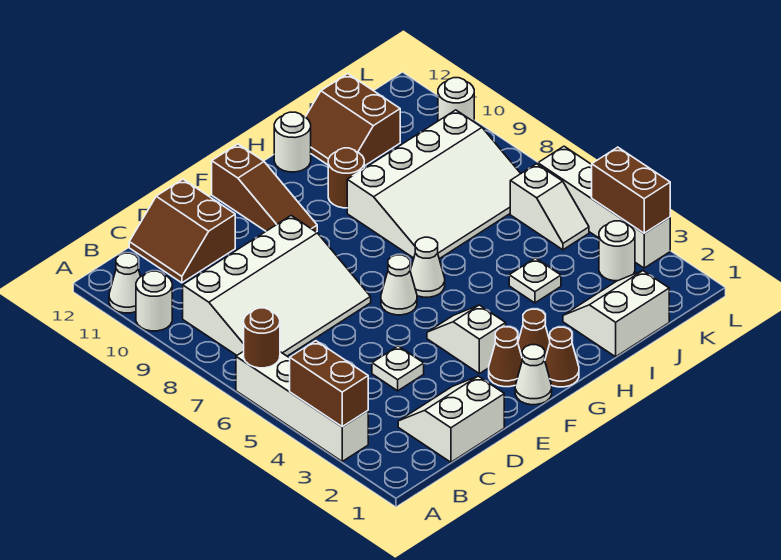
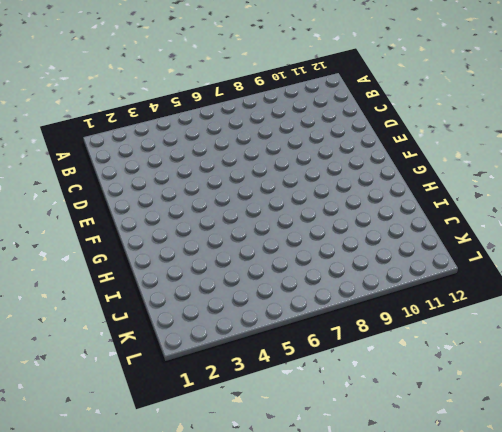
none -> white brick A3:A6 level 1
none -> white round brick A10 level 1
none -> white cone A11 level 1

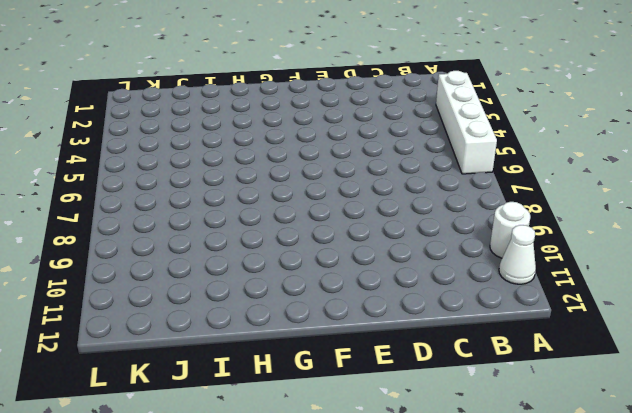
none -> white slope B7:E9 level 1 top 9
none -> white slope C1:D2 level 1 top 1
none -> brown slope C11:D12 level 1 top D

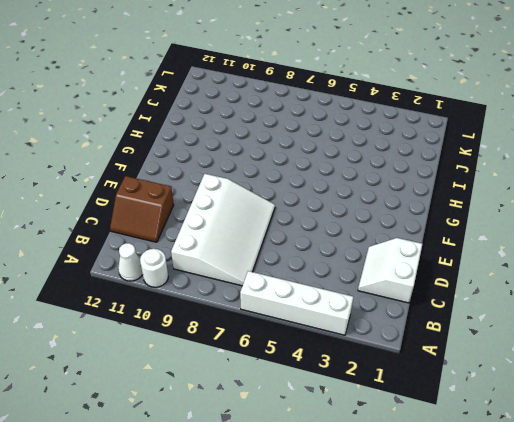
none -> white plate D4 level 1
none -> white cone F1 level 1
none -> brown cone F2 level 1

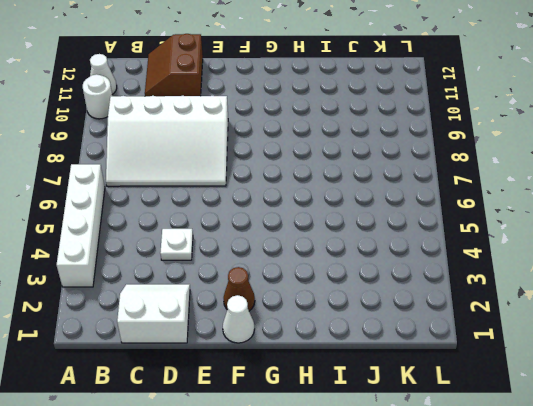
none -> white slope F3:F4 level 1 top 3
none -> white cone F6 level 1
none -> brown slope F10:F12 level 1 top 12

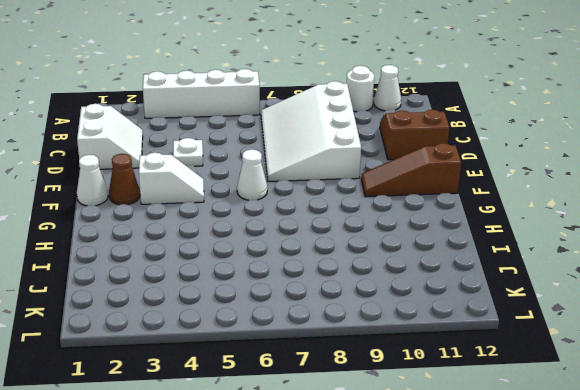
none -> brown cone G1 level 1
none -> brown cone G2 level 1
none -> white cone G6 level 1

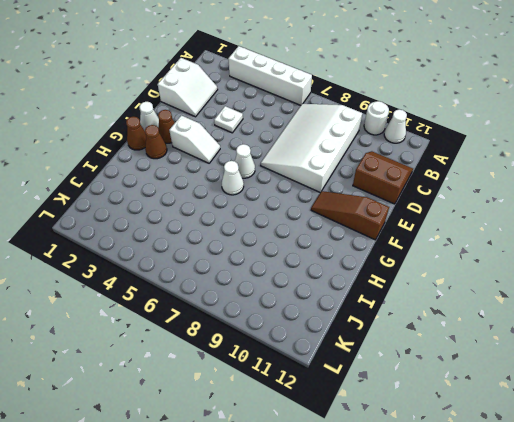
none -> white slope H7:K9 level 1 top 9
none -> brown round brick H10 level 1
none -> white round brick H12 level 1

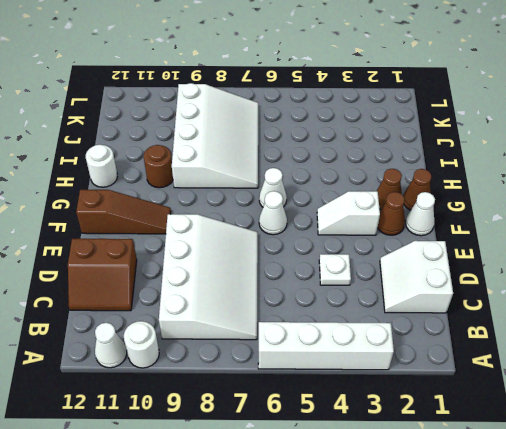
none -> white slope I1:J2 level 1 top 1
none -> white plate I4 level 1
none -> brown slope I11:J12 level 1 top J

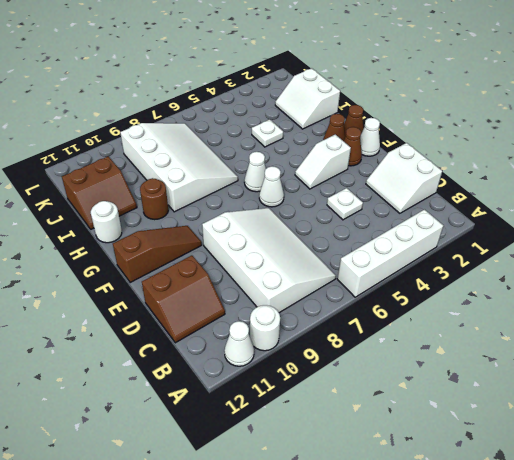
none -> white round brick K3 level 1
none -> white slope K5:K6 level 1 top 6
none -> white brick L3:L6 level 1

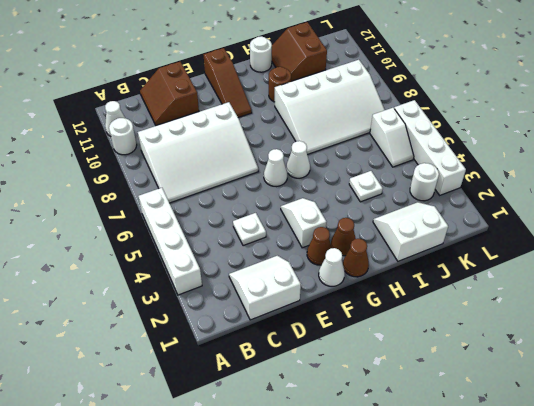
none -> white round brick L10 level 1
none -> brown brick A3:A4 level 2
none -> brown round brick A6 level 2

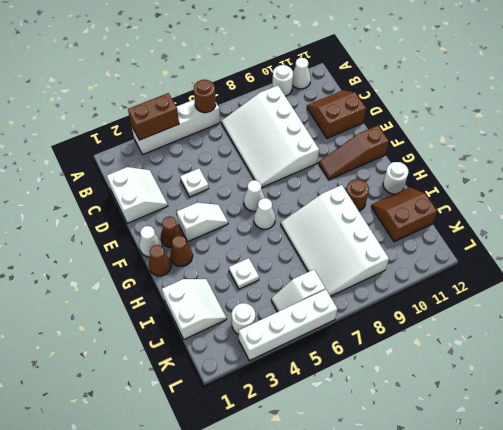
none -> white round brick L10 level 1
none -> brown brick L3:L4 level 2

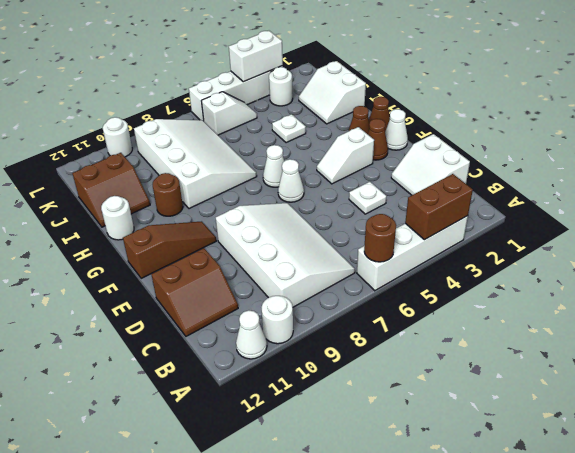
white brick L3:L4 level 2 -> brown brick L3:L4 level 2

